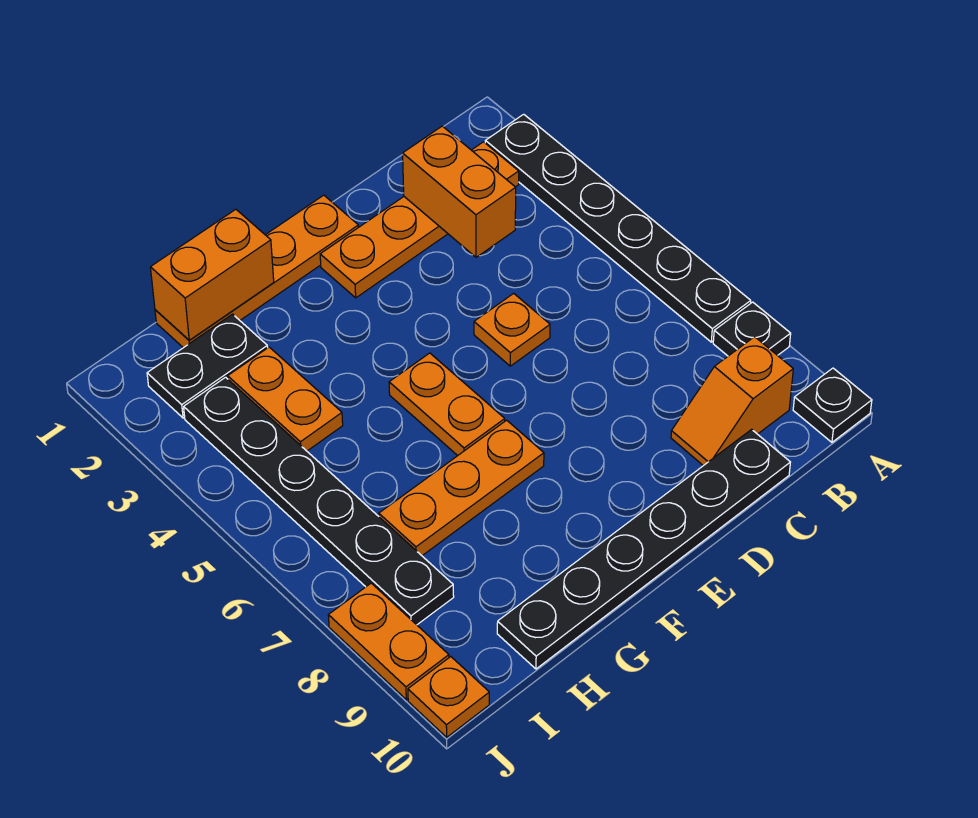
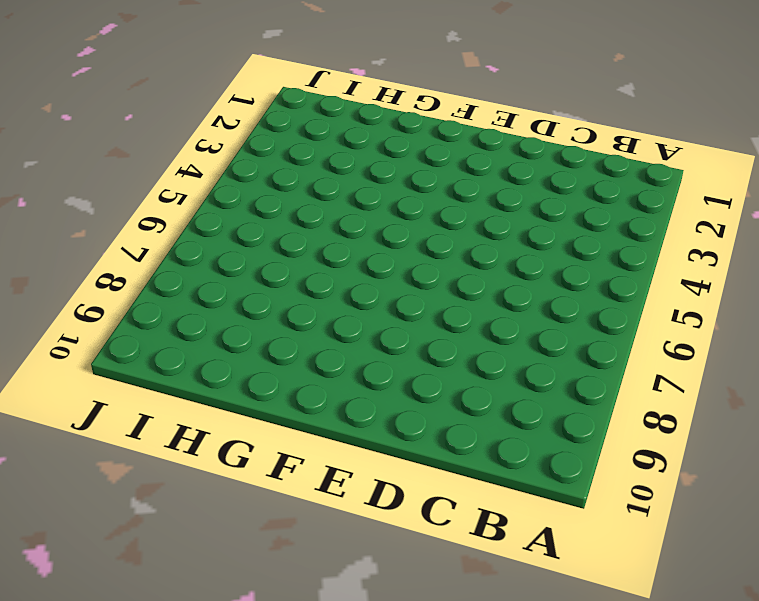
none -> black plate A2:A7 level 1
none -> black plate A8 level 1
none -> black plate A10 level 1

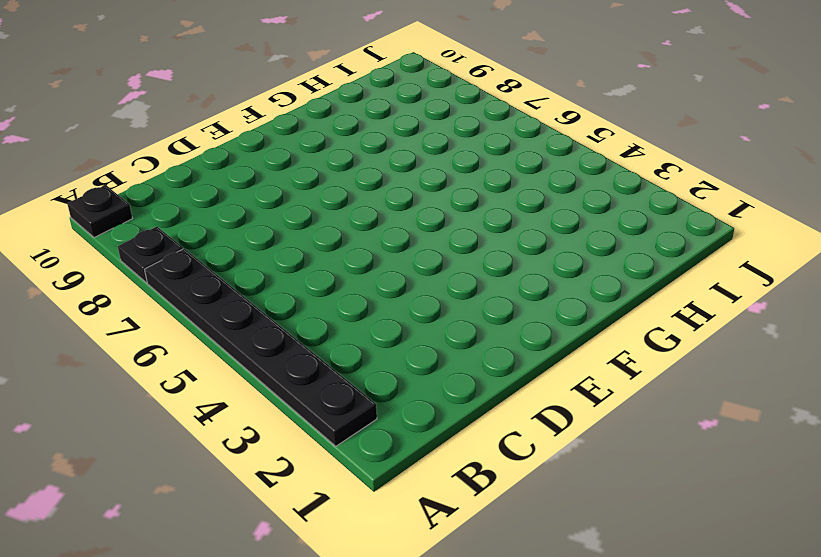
none -> orange plate B2:E2 level 1
none -> orange slope B9:C9 level 1 top B
none -> black plate C10:H10 level 1

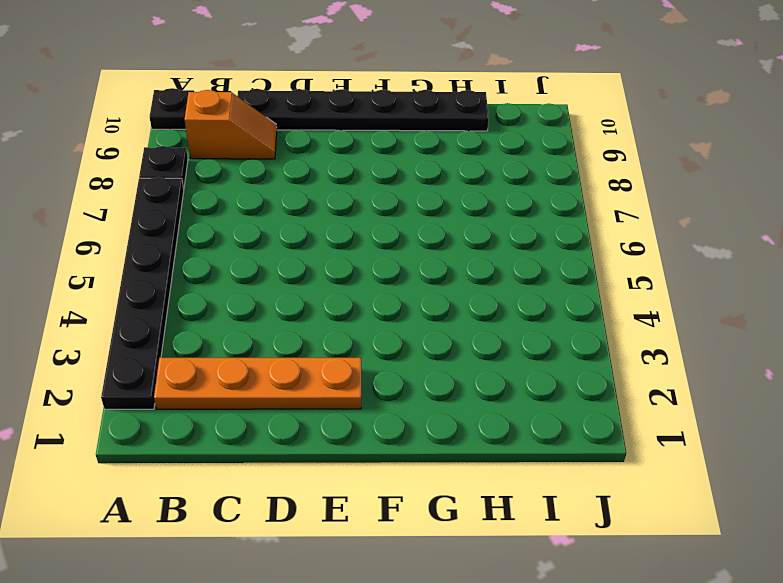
none -> orange plate D5 level 1
none -> orange plate E1:H1 level 1
none -> orange plate F5:F6 level 1

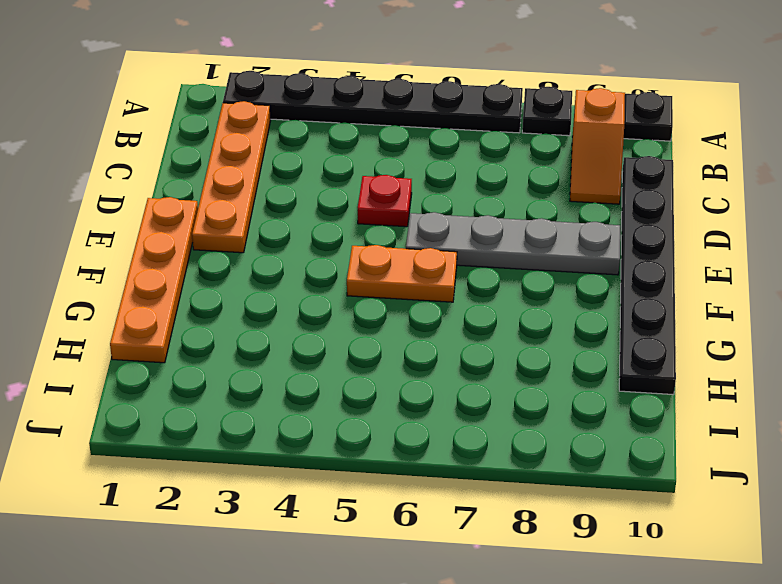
red plate D5 level 1 -> orange plate D5 level 1
grey plate E6:E9 level 1 -> none
none -> orange plate F7:H7 level 1
none -> black plate H2:I2 level 1
none -> orange plate H3:H4 level 1

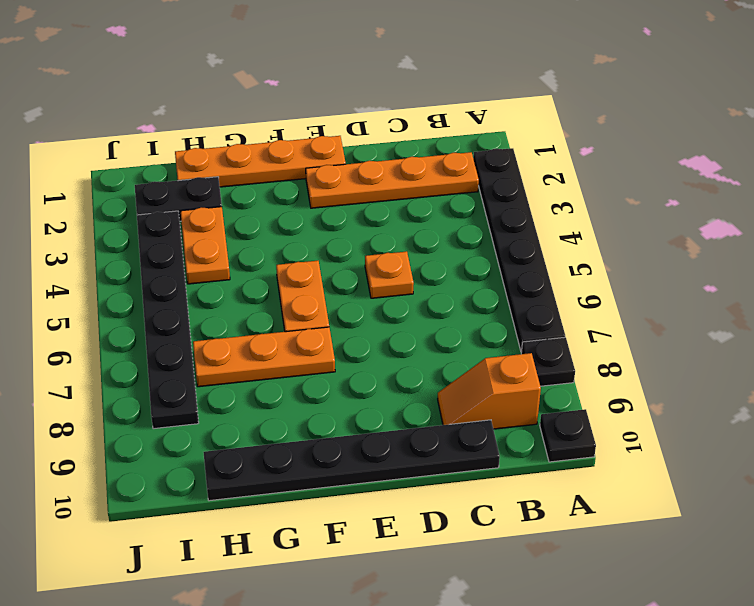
none -> orange plate J8:J9 level 1
none -> orange plate J10 level 1
none -> orange brick C2:C3 level 2

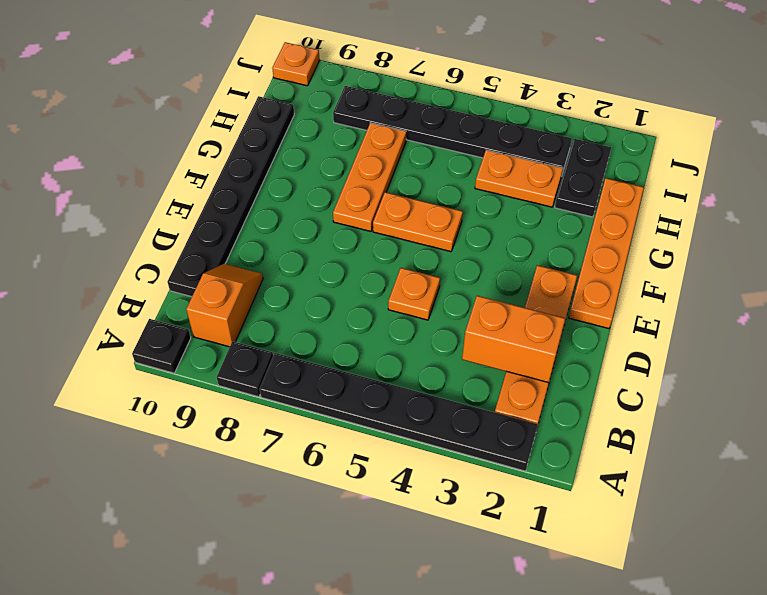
none -> orange plate J8:J9 level 1
none -> orange brick G1:H1 level 2

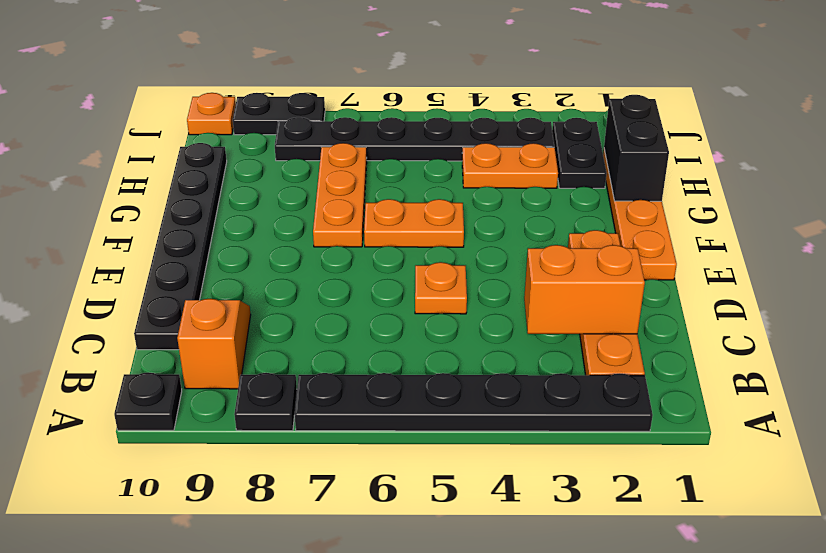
black brick G1:H1 level 2 -> orange brick G1:H1 level 2
black plate J8:J9 level 1 -> orange plate J8:J9 level 1

